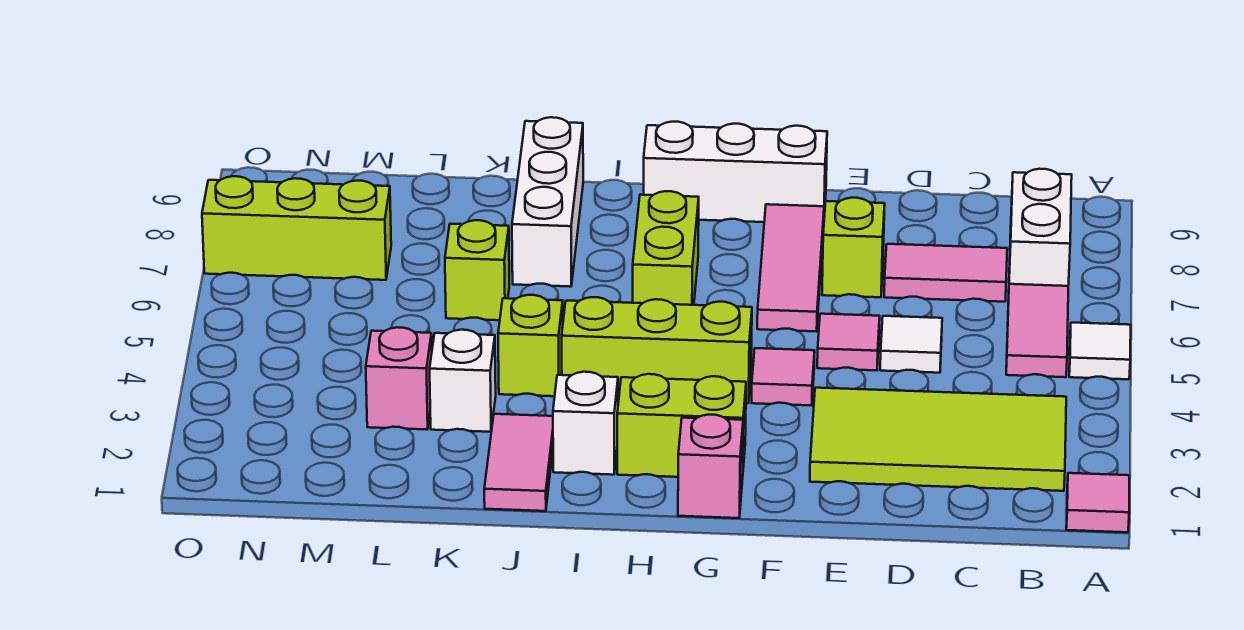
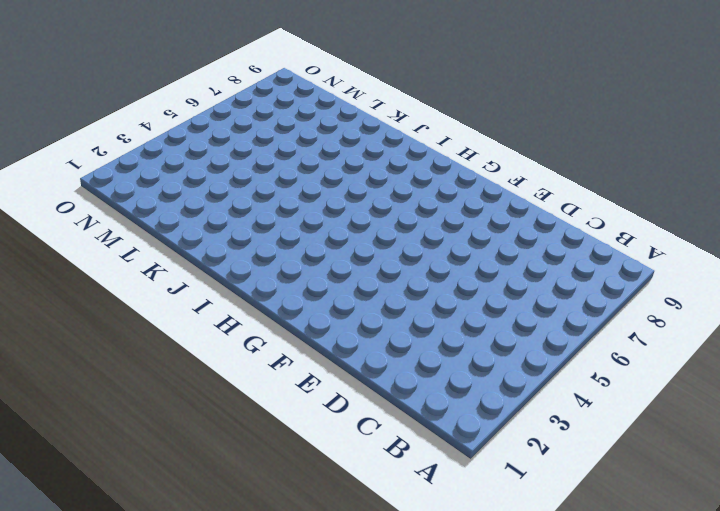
none -> pink tile A1 level 1
none -> white tile A5 level 1
none -> lime tile B2:E3 level 1

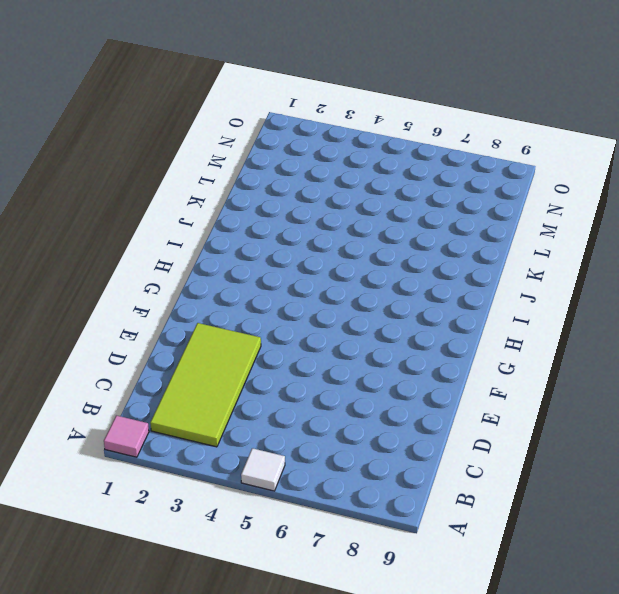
none -> pink tile B5:B6 level 1
none -> white brick B7:B8 level 1
none -> pink tile C7:D7 level 1

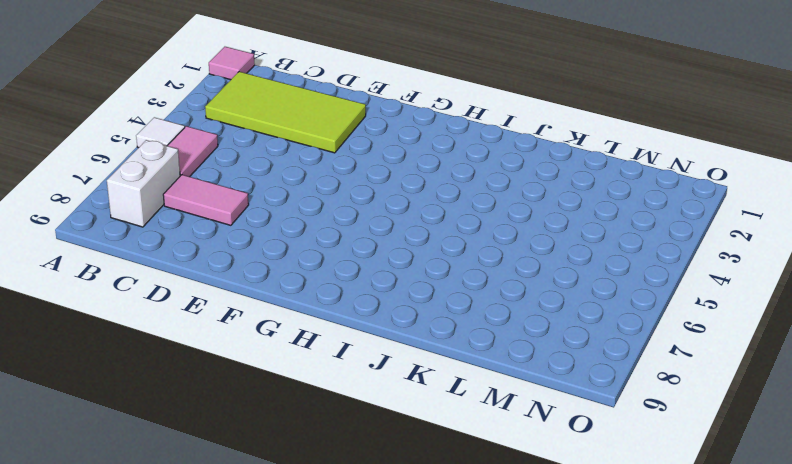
none -> white tile D5 level 1
none -> pink tile E5 level 1
none -> lime brick E7 level 1

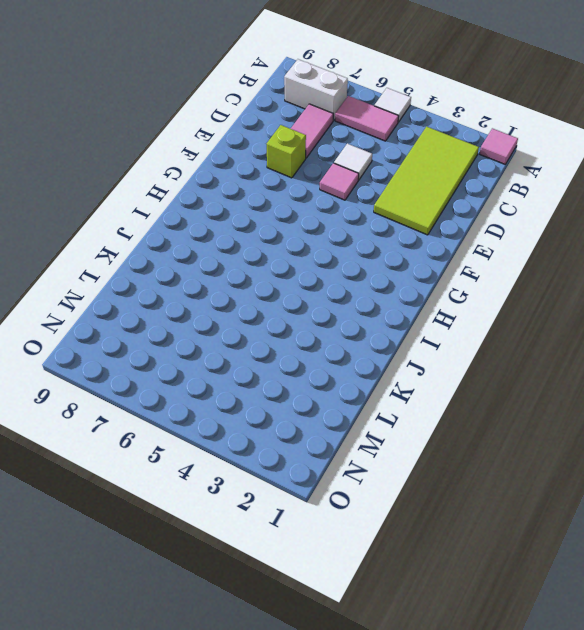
none -> pink tile F4 level 1
none -> pink tile F6:F8 level 1
none -> white brick F9:H9 level 1

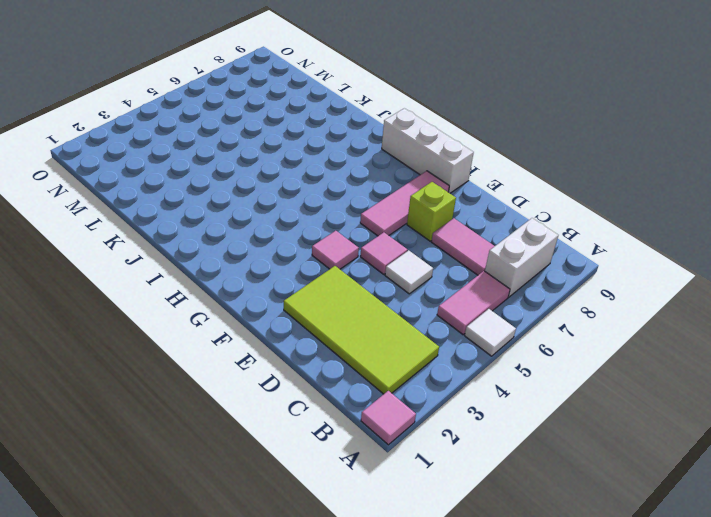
none -> pink brick G1 level 1
none -> lime brick G2:H2 level 1
none -> lime brick G4:I4 level 1

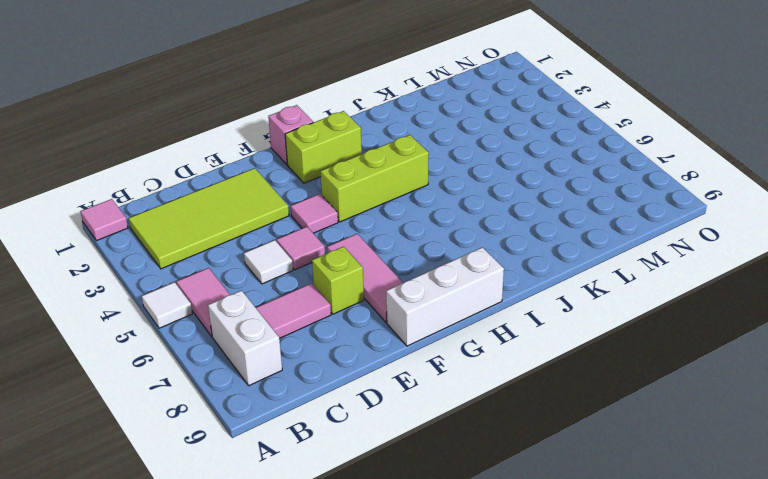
none -> lime brick H6:H7 level 1
none -> white brick I2 level 1
none -> pink tile J1:J2 level 1

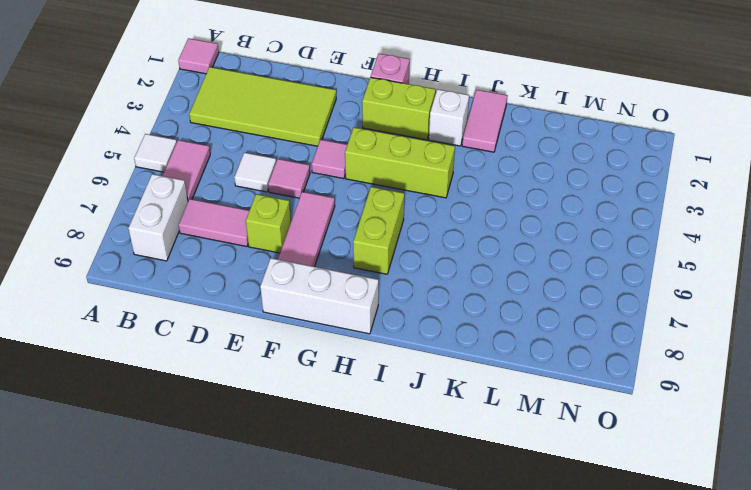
none -> lime brick J4 level 1
none -> white brick J7:J9 level 1
none -> white brick K3 level 1

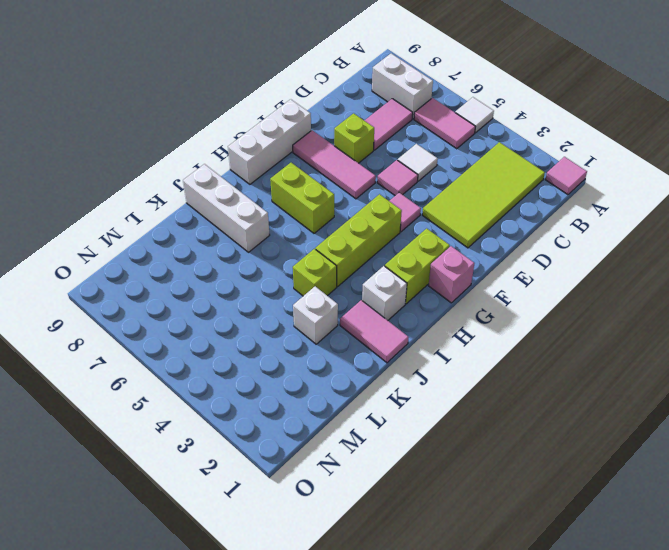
none -> lime brick K6 level 1
none -> pink brick L3 level 1
none -> lime brick M7:O7 level 1

